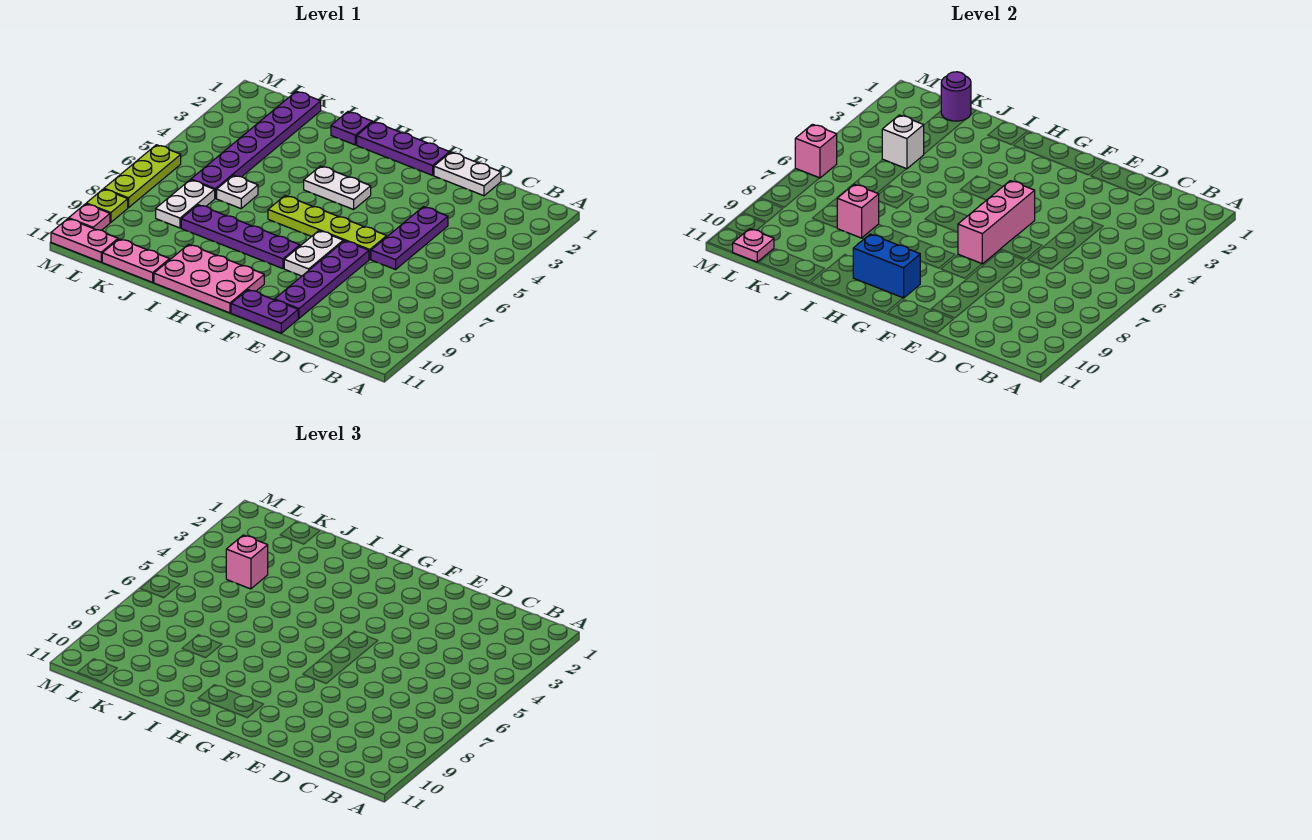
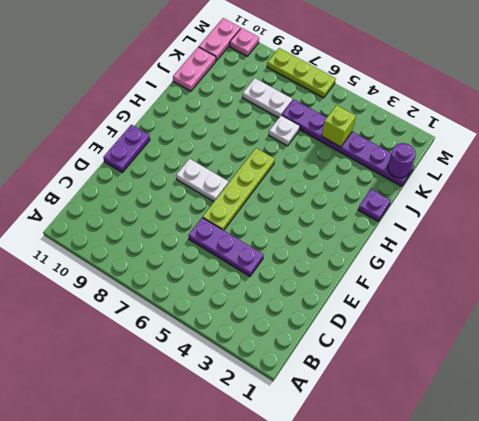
lime brick K4 level 2 -> white brick K4 level 2
none -> white plate D1:E1 level 1
none -> purple plate E7:E10 level 1
none -> purple plate F1:H1 level 1

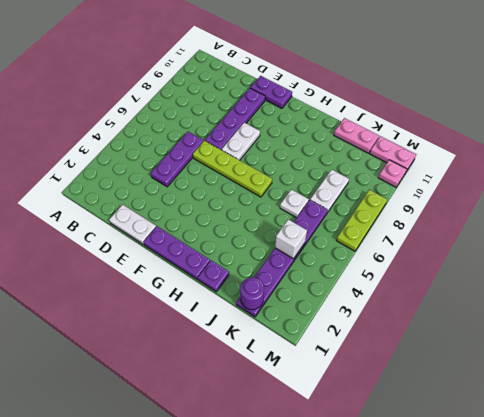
none -> white plate G4:H4 level 1
none -> purple plate G8:J8 level 1
none -> pink plate G10:I11 level 1

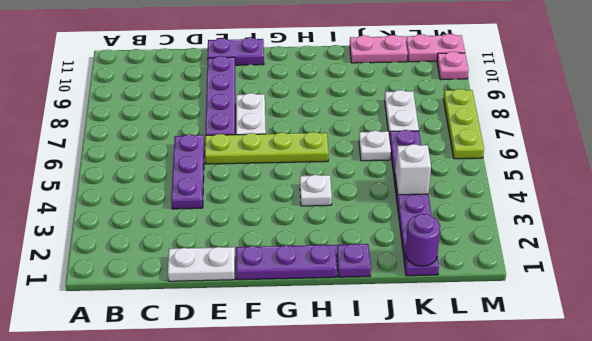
white plate H4 level 1 -> white plate G4:H4 level 1
none -> purple plate G8:J8 level 1
none -> pink plate G10:I11 level 1
none -> lime plate M9 level 1

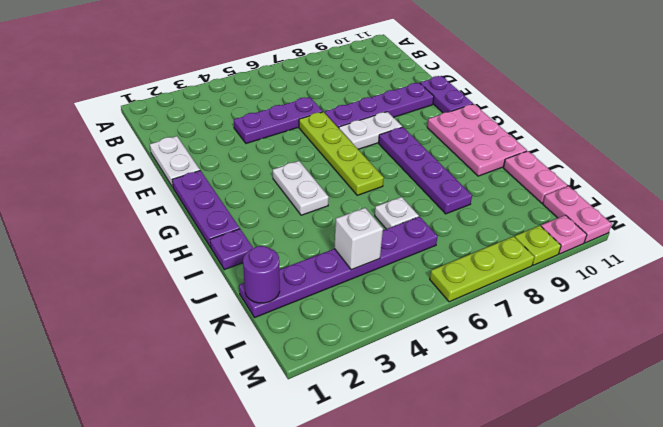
none -> white plate K7:K8 level 1
none -> pink brick F5:F7 level 2
none -> blue brick G10:H10 level 2

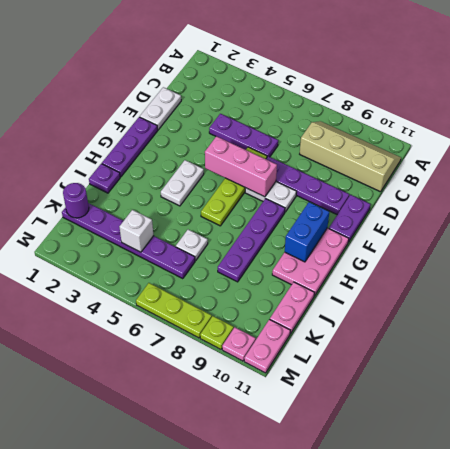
tan slope B8:C11 level 1 top C -> none
none -> white plate K7:K8 level 1
none -> pink brick J8 level 2
none -> pink plate L11 level 2

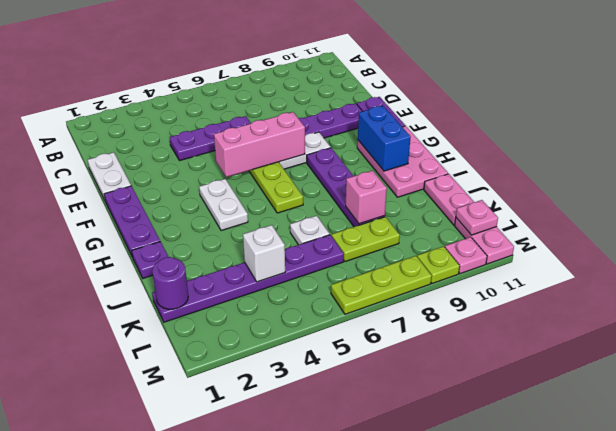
lime plate K7:K8 level 1 -> white plate K7:K8 level 1
none -> pink brick M6 level 2
none -> pink brick K4 level 3

